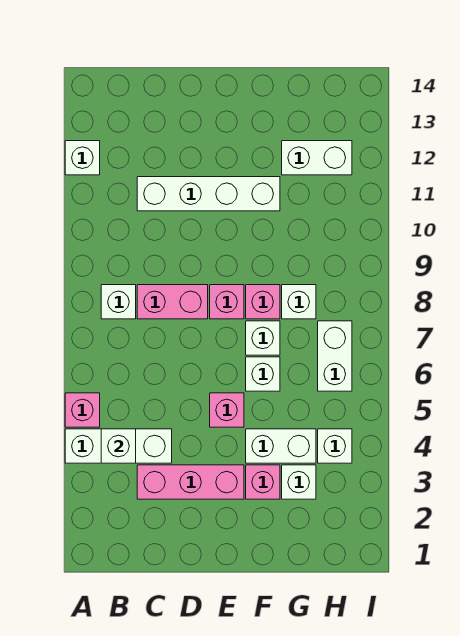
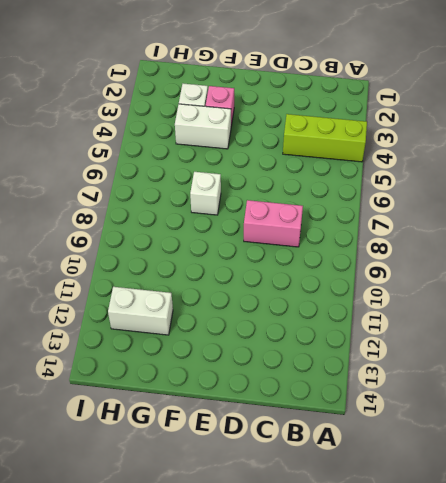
lime brick A4:C4 level 1 -> white brick A4:C4 level 1
none -> pink brick A5 level 1
none -> white brick A12 level 1
none -> white brick B8 level 1

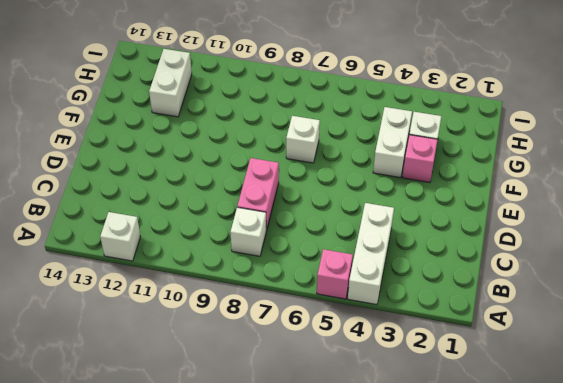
none -> pink brick C3:E3 level 1
none -> white brick C11:F11 level 1
none -> pink brick E5 level 1

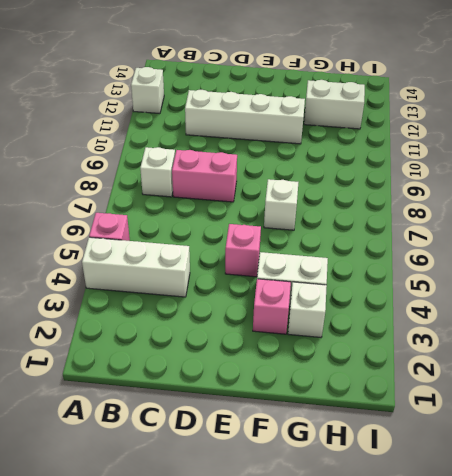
none -> pink brick C3:E3 level 1
none -> pink brick E8 level 1
none -> white brick F6 level 1

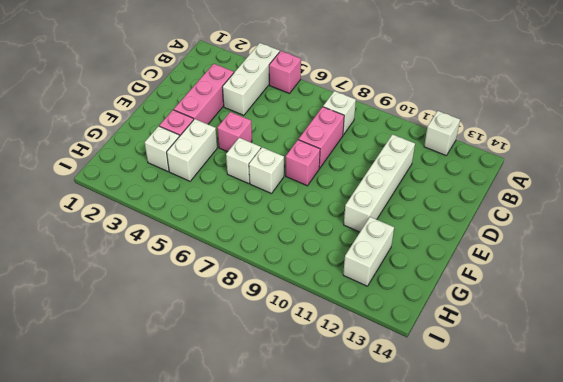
none -> pink brick F8 level 1
none -> white brick G8 level 1
none -> white brick H4 level 1

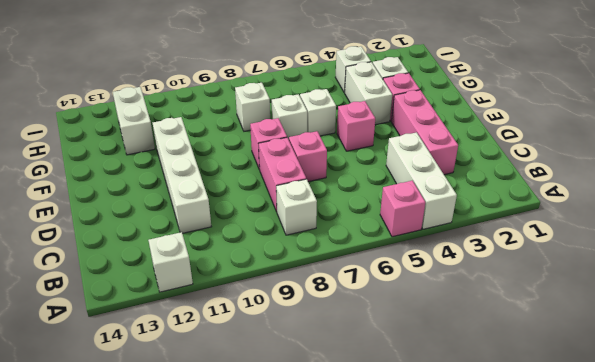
pink brick D7 level 1 -> pink brick F8 level 1
none -> white brick H6:H7 level 1
none -> white brick B4 level 2

